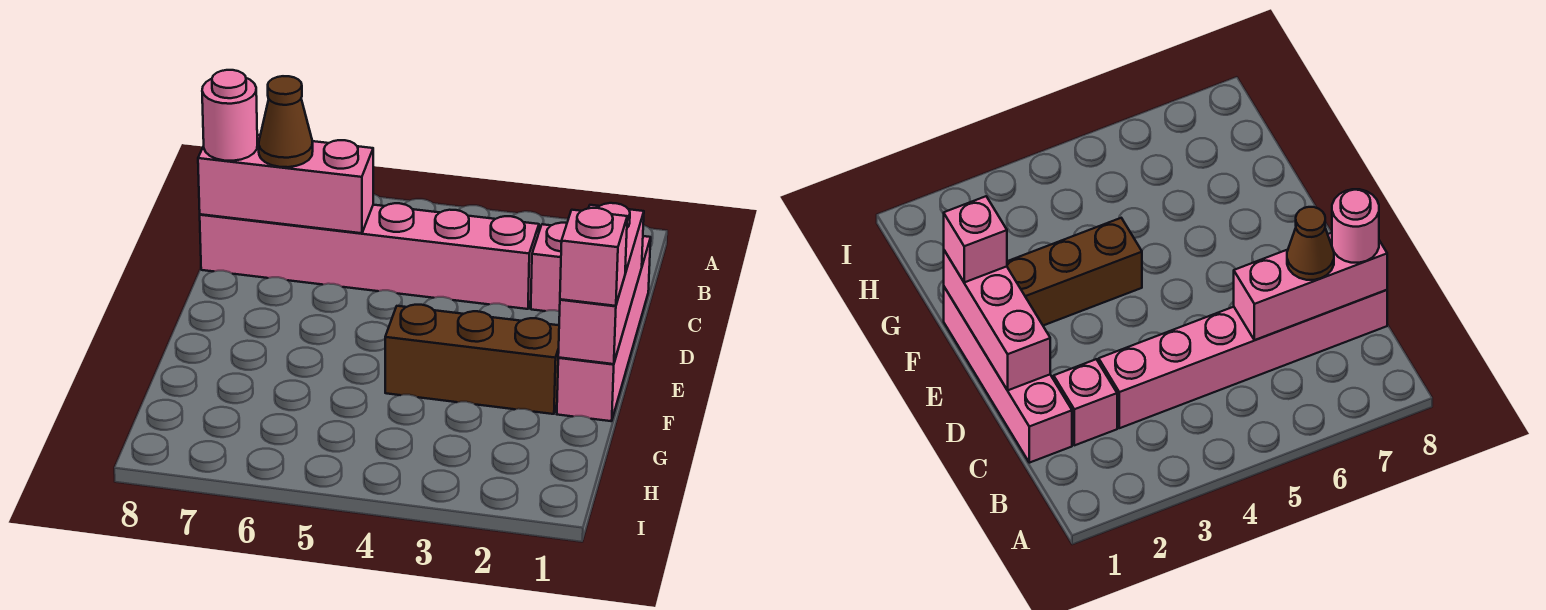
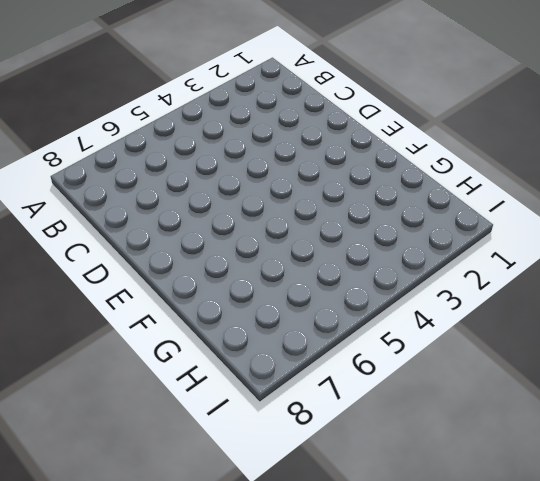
none -> pink brick C1:F1 level 1
none -> pink brick C2 level 1

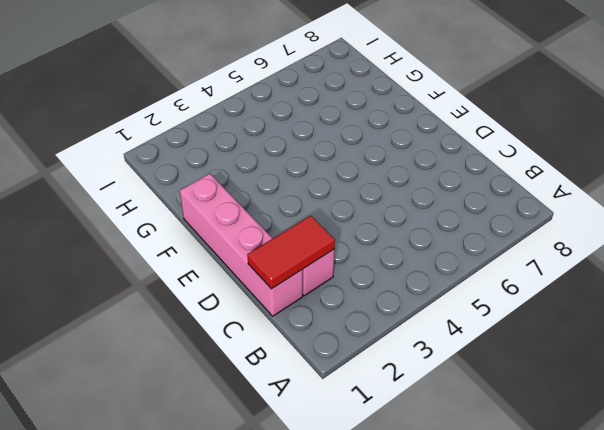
red tile C1:C2 level 2 -> none
none -> pink brick C3:C8 level 1
none -> brown brick F2:F4 level 1

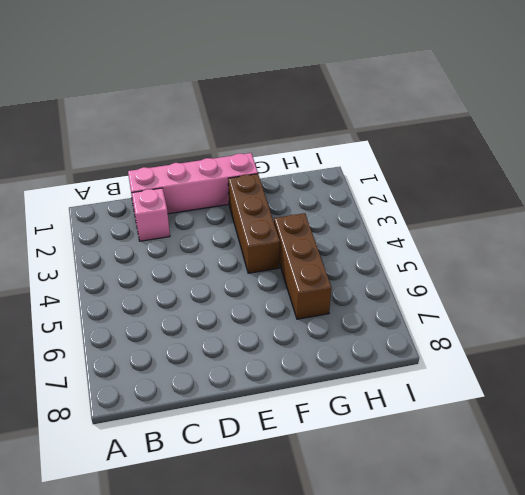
brown brick G4:G6 level 1 -> none
none -> pink brick C3:C8 level 1
none -> pink brick C6:C8 level 2

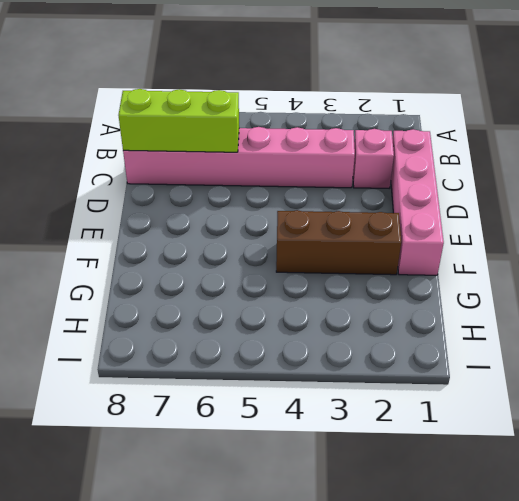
lime brick C6:C8 level 2 -> pink brick C6:C8 level 2
none -> pink brick D1:F1 level 2
none -> brown cone C7 level 3

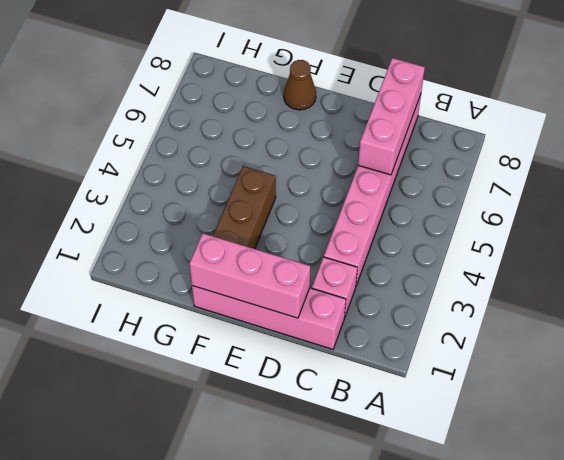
brown cone F8 level 1 -> brown cone C7 level 3
none -> pink round brick C8 level 3
none -> pink brick F1 level 3

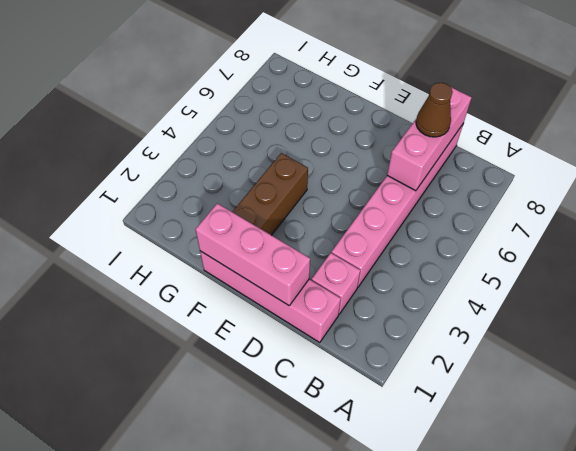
none -> pink round brick C8 level 3
none -> pink brick F1 level 3

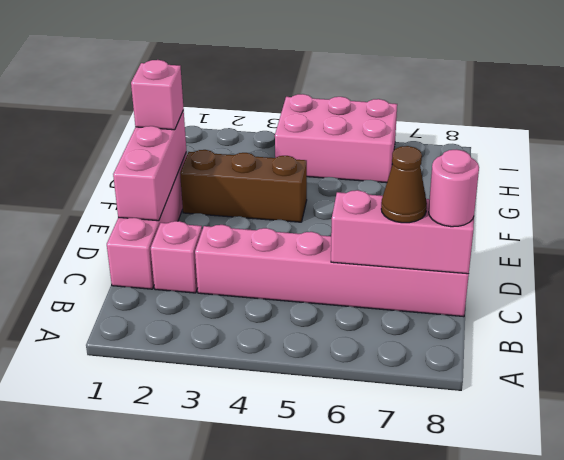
pink brick H4:I6 level 1 -> none

